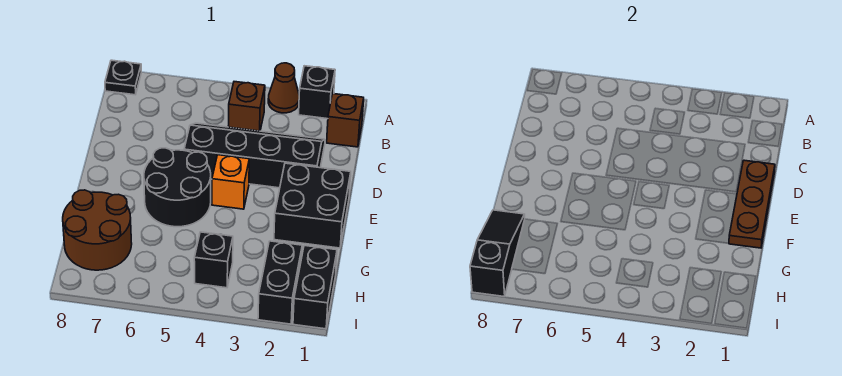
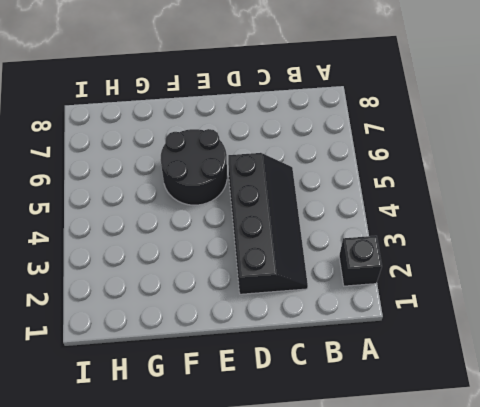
none -> brown cone A3 level 1
none -> black plate A8 level 1
none -> brown brick B1 level 1

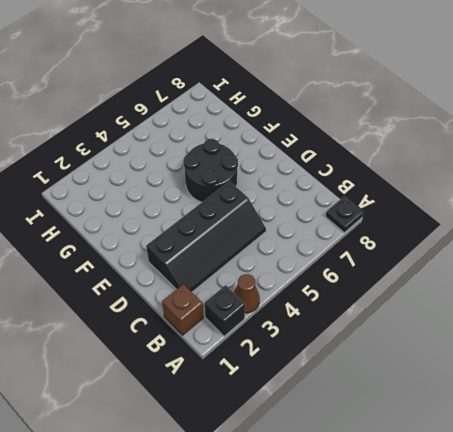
none -> brown brick B4 level 1
none -> black brick E1:F2 level 1
none -> orange brick E4 level 1

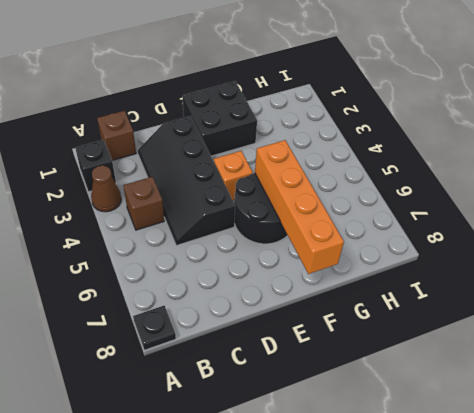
orange brick F5:F8 level 2 -> none
none -> brown round brick G7:H8 level 1
none -> black brick H1:I1 level 1
none -> black brick H2:I2 level 1

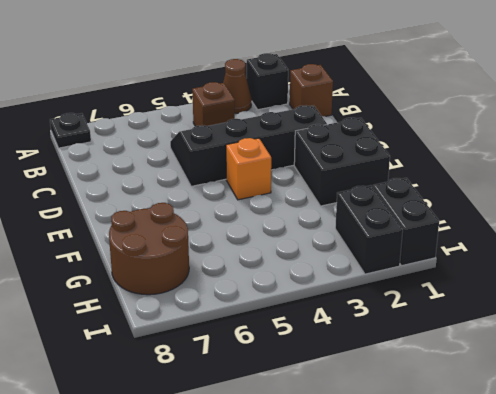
none -> black round brick E5:F6 level 1
none -> black brick H4 level 1
none -> brown plate D1:F1 level 2

